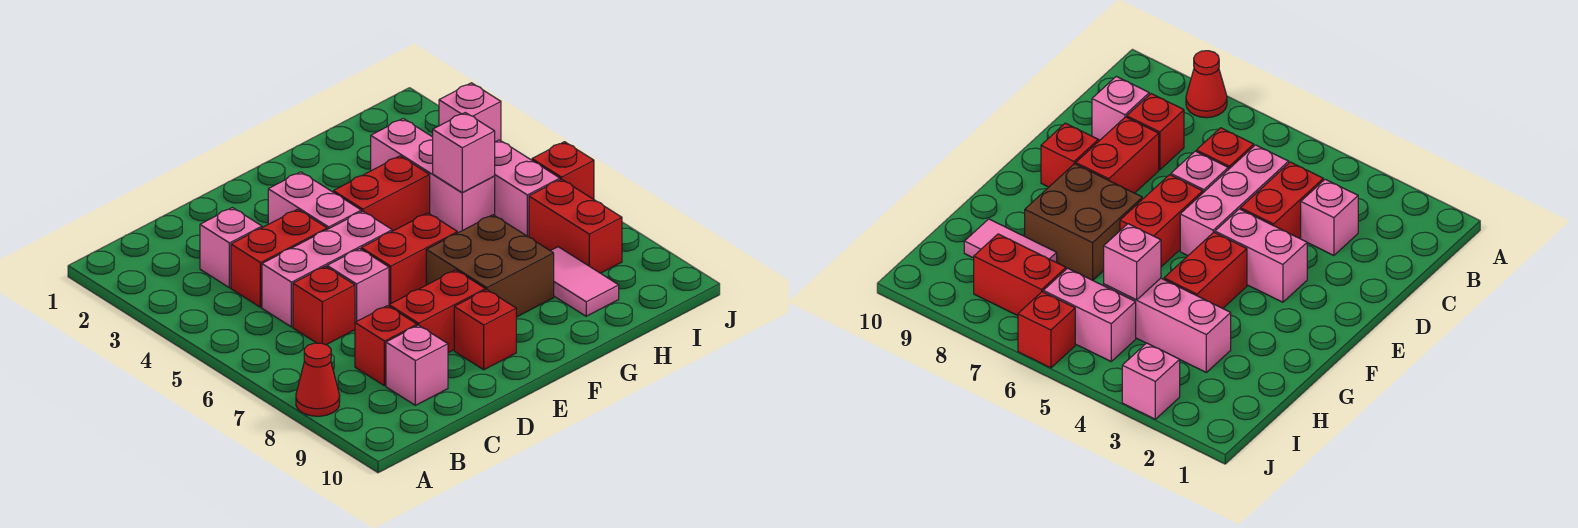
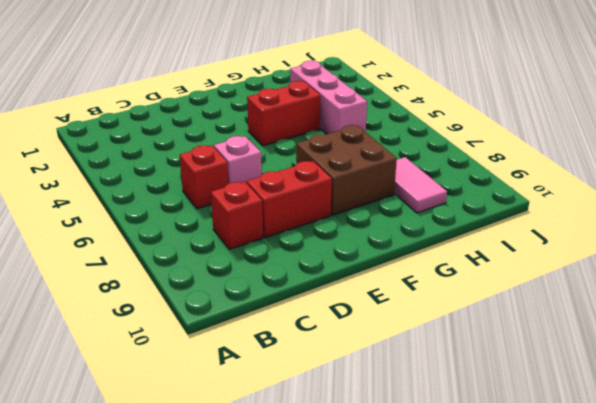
none -> red cone A8 level 1
none -> pink brick C3 level 1
none -> red brick C4:D4 level 1

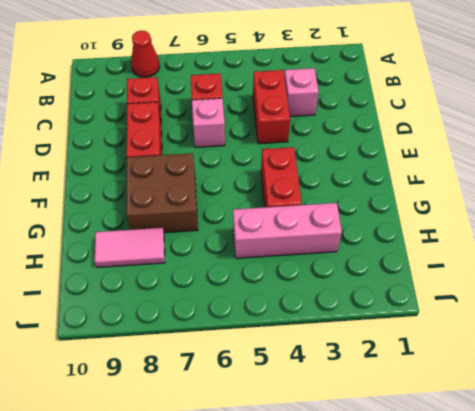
none -> pink brick C5:E5 level 1
none -> pink brick C9 level 1
none -> pink brick E3:E4 level 1

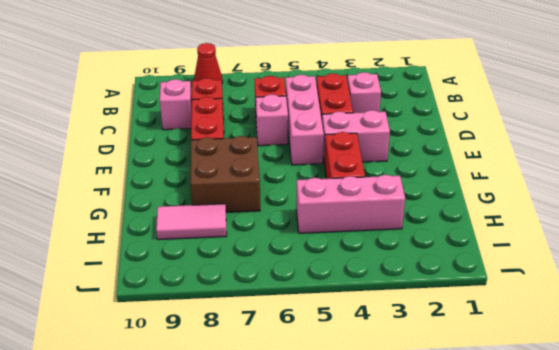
none -> red brick E6:F6 level 1
none -> red brick E9 level 1
none -> pink brick I5:I6 level 1

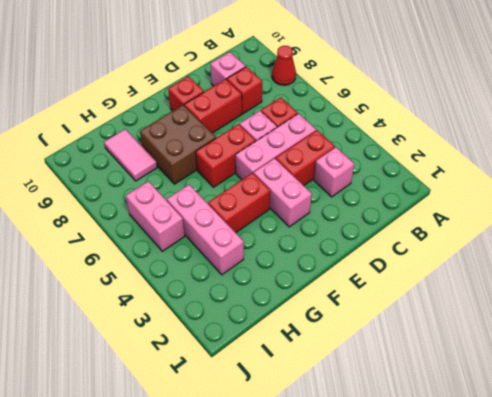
none -> red brick I7:I8 level 1
none -> pink brick J3 level 1
none -> red brick J6 level 1

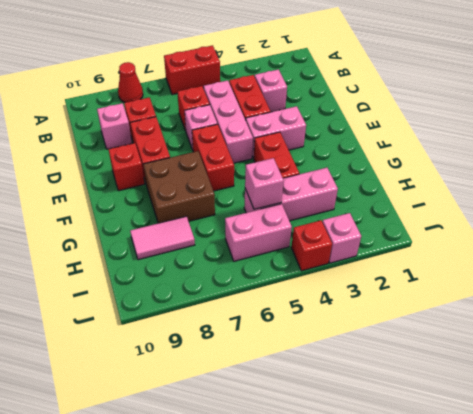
red brick A5:A6 level 1 -> red brick I7:I8 level 1
red brick J4 level 1 -> red brick J6 level 1

